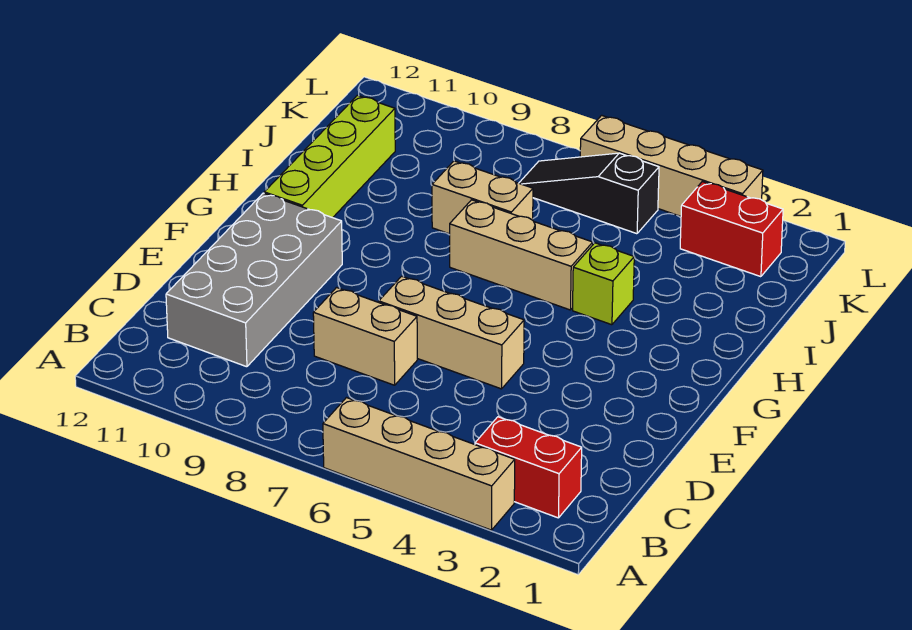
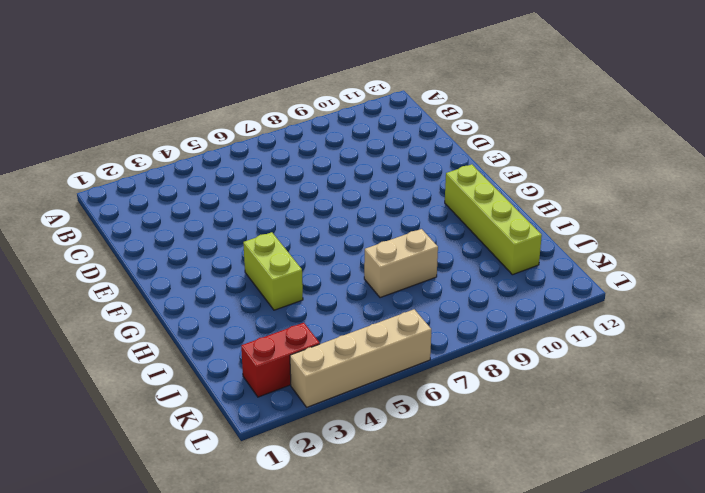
lime brick G4:H4 level 1 -> lime brick H4 level 1
none -> tan brick A3:A6 level 1
none -> red brick B2:B3 level 1
none -> grey brick C10:F11 level 1

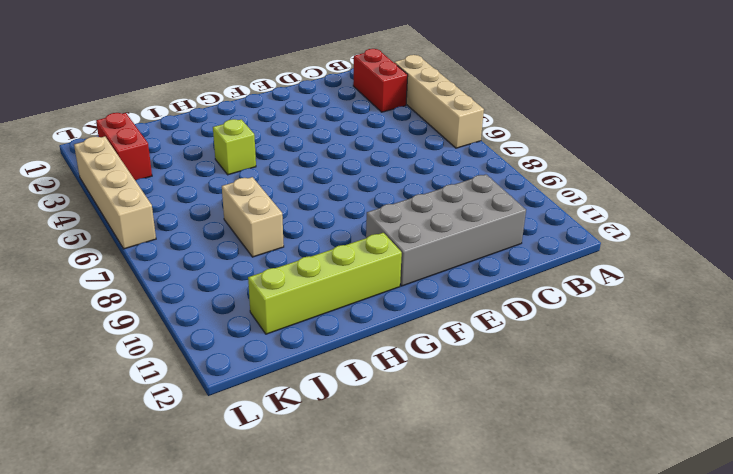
none -> tan brick D7:D8 level 1
none -> tan brick E5:E7 level 1
none -> tan brick H5:H7 level 1

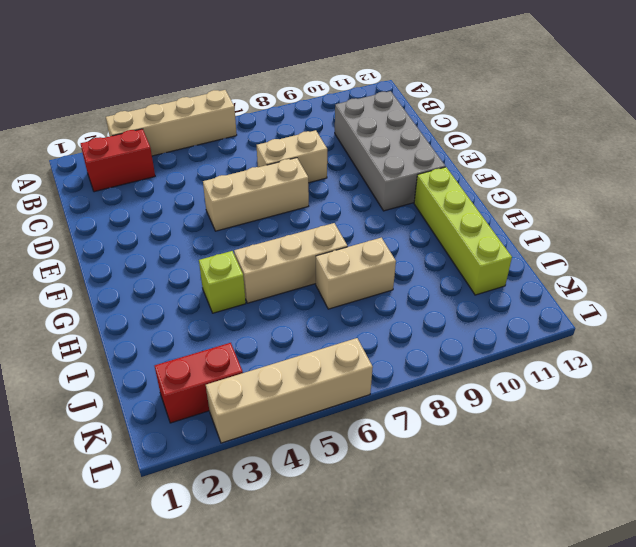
none -> black slope K5:K7 level 1 top 5

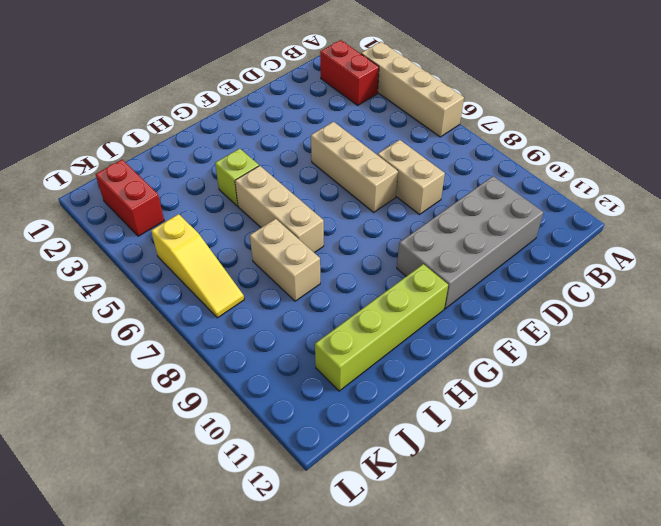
yellow slope K5:K7 level 1 top 5 -> black slope K5:K7 level 1 top 5
none -> tan brick L3:L6 level 1

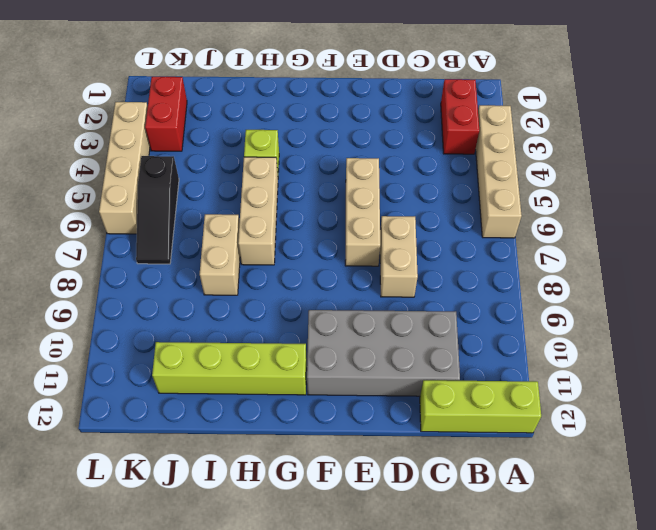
lime brick A12:C12 level 1 -> none

